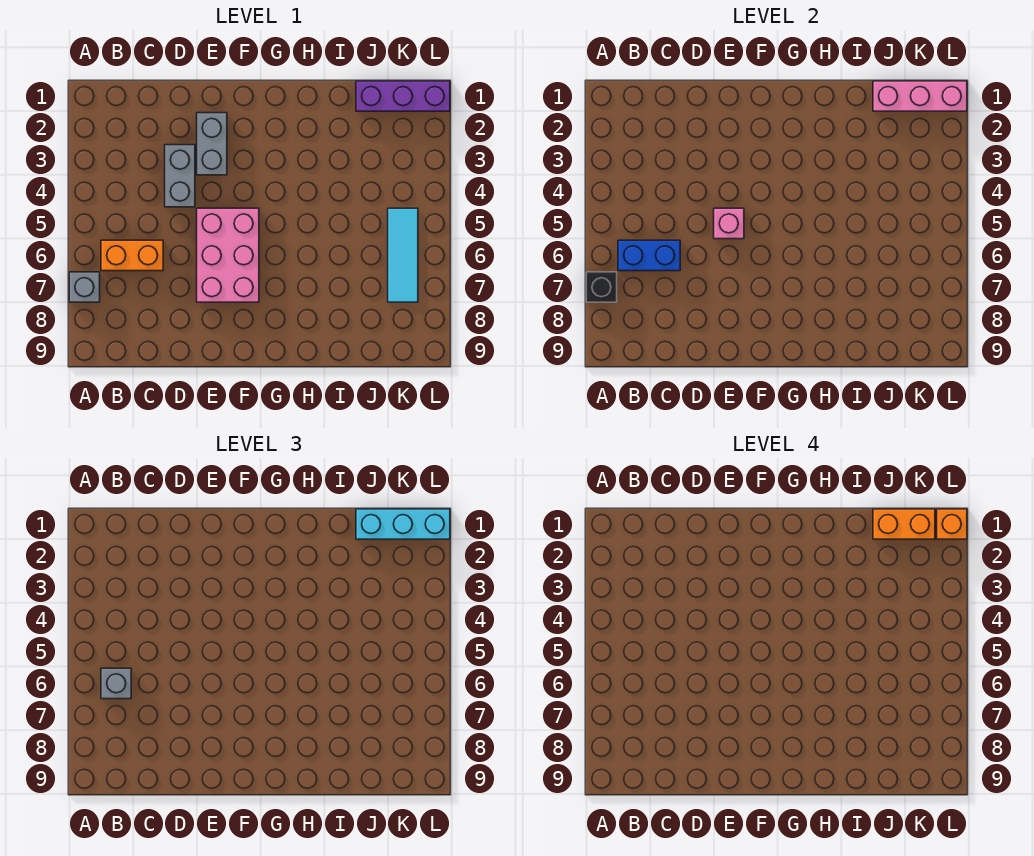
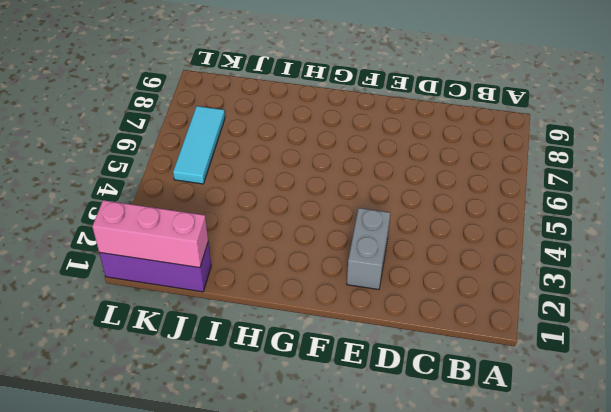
none -> grey brick A7 level 1
none -> orange brick B6:C6 level 1
none -> grey brick D3:D4 level 1

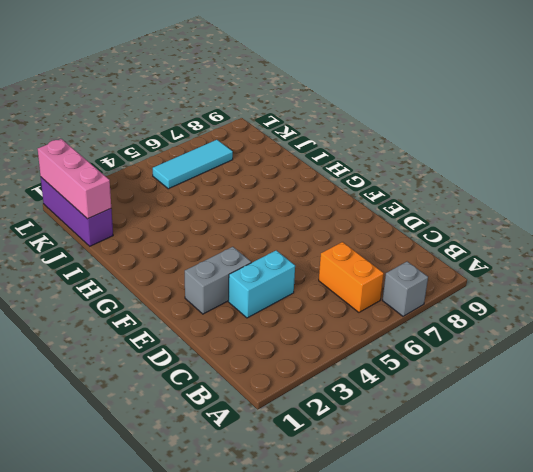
cyan brick D3:D4 level 1 -> grey brick D3:D4 level 1
none -> pink brick E5:F7 level 1
none -> black brick A7 level 2
none -> blue brick B6:C6 level 2

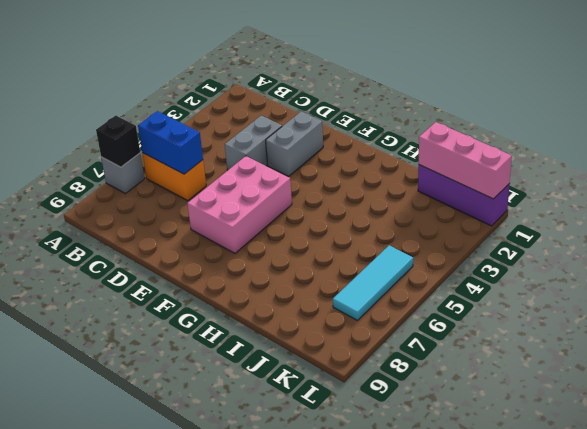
none -> pink brick E5 level 2
none -> grey brick B6 level 3
none -> cyan brick J1:L1 level 3

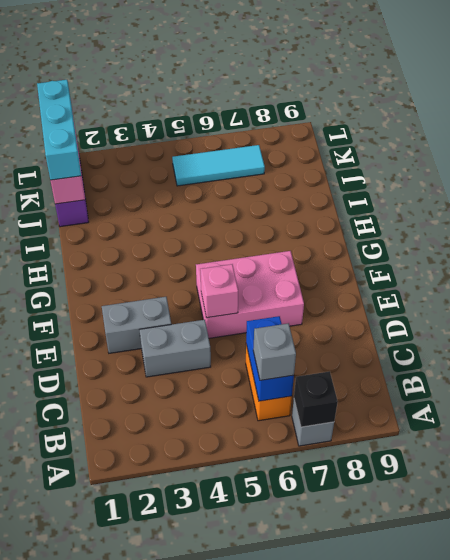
none -> orange brick J1:K1 level 4
none -> orange brick L1 level 4

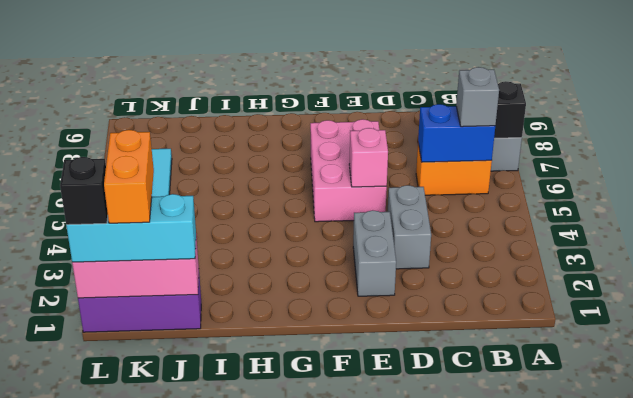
orange brick K1:K2 level 4 -> orange brick J1:K1 level 4
black brick L1 level 4 -> orange brick L1 level 4

